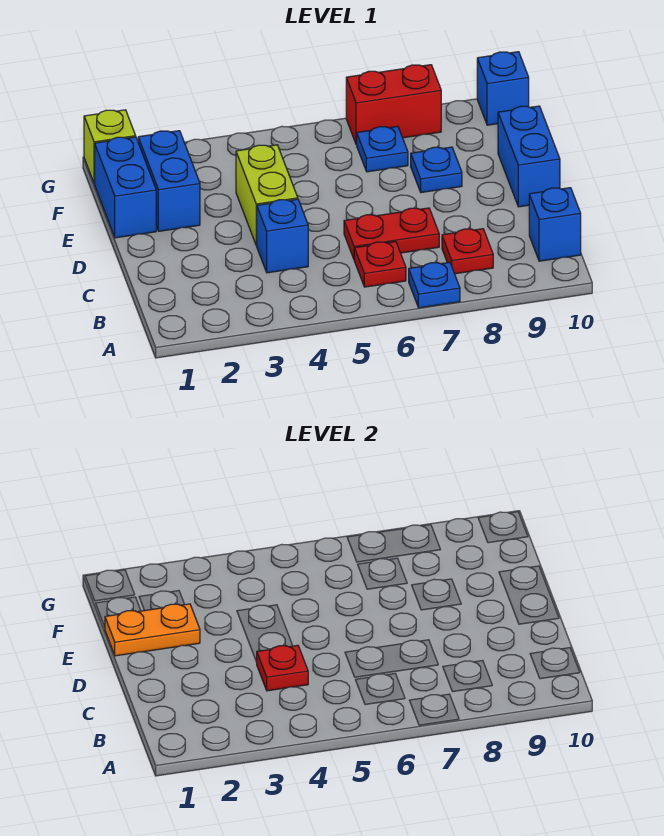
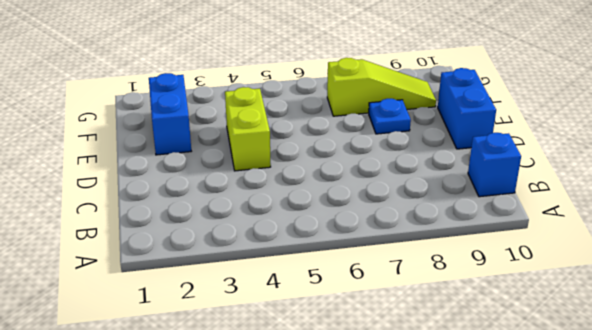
lime slope F7:F9 level 1 top 7 -> blue plate F7 level 1
none -> blue plate A7 level 1
none -> red plate B6 level 1
none -> red plate B8 level 1

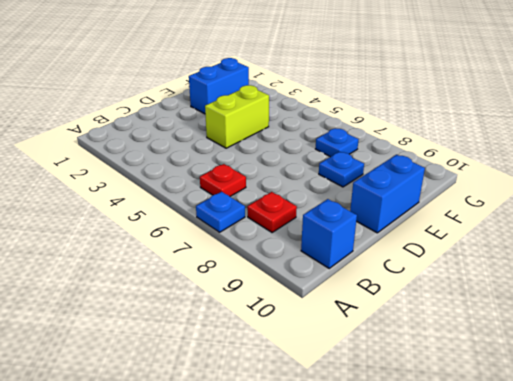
none -> blue brick C4 level 1
none -> red plate C6:C7 level 1
none -> blue brick E1:F1 level 1

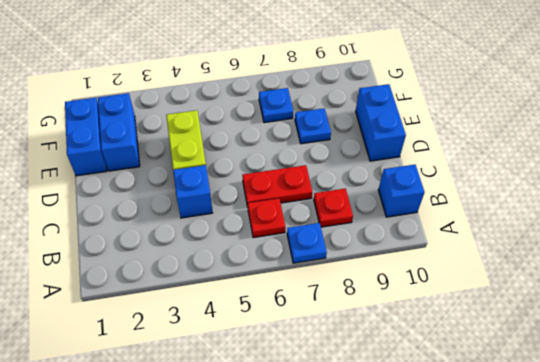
none -> lime brick G1 level 1
none -> red brick G7:G8 level 1
none -> blue brick G10 level 1

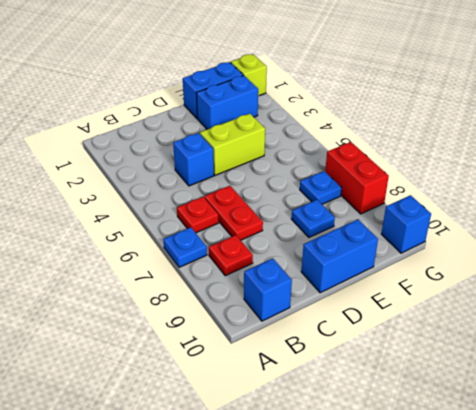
none -> red plate C4 level 2
none -> orange plate E1:E2 level 2

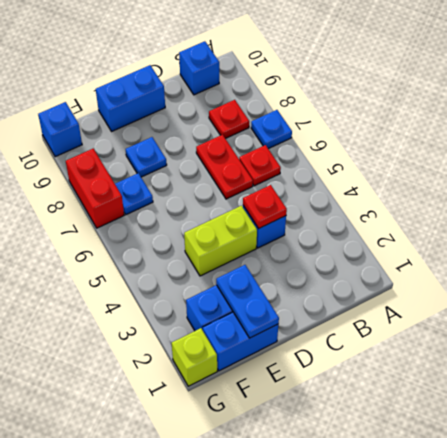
blue plate E1:E2 level 2 -> orange plate E1:E2 level 2

